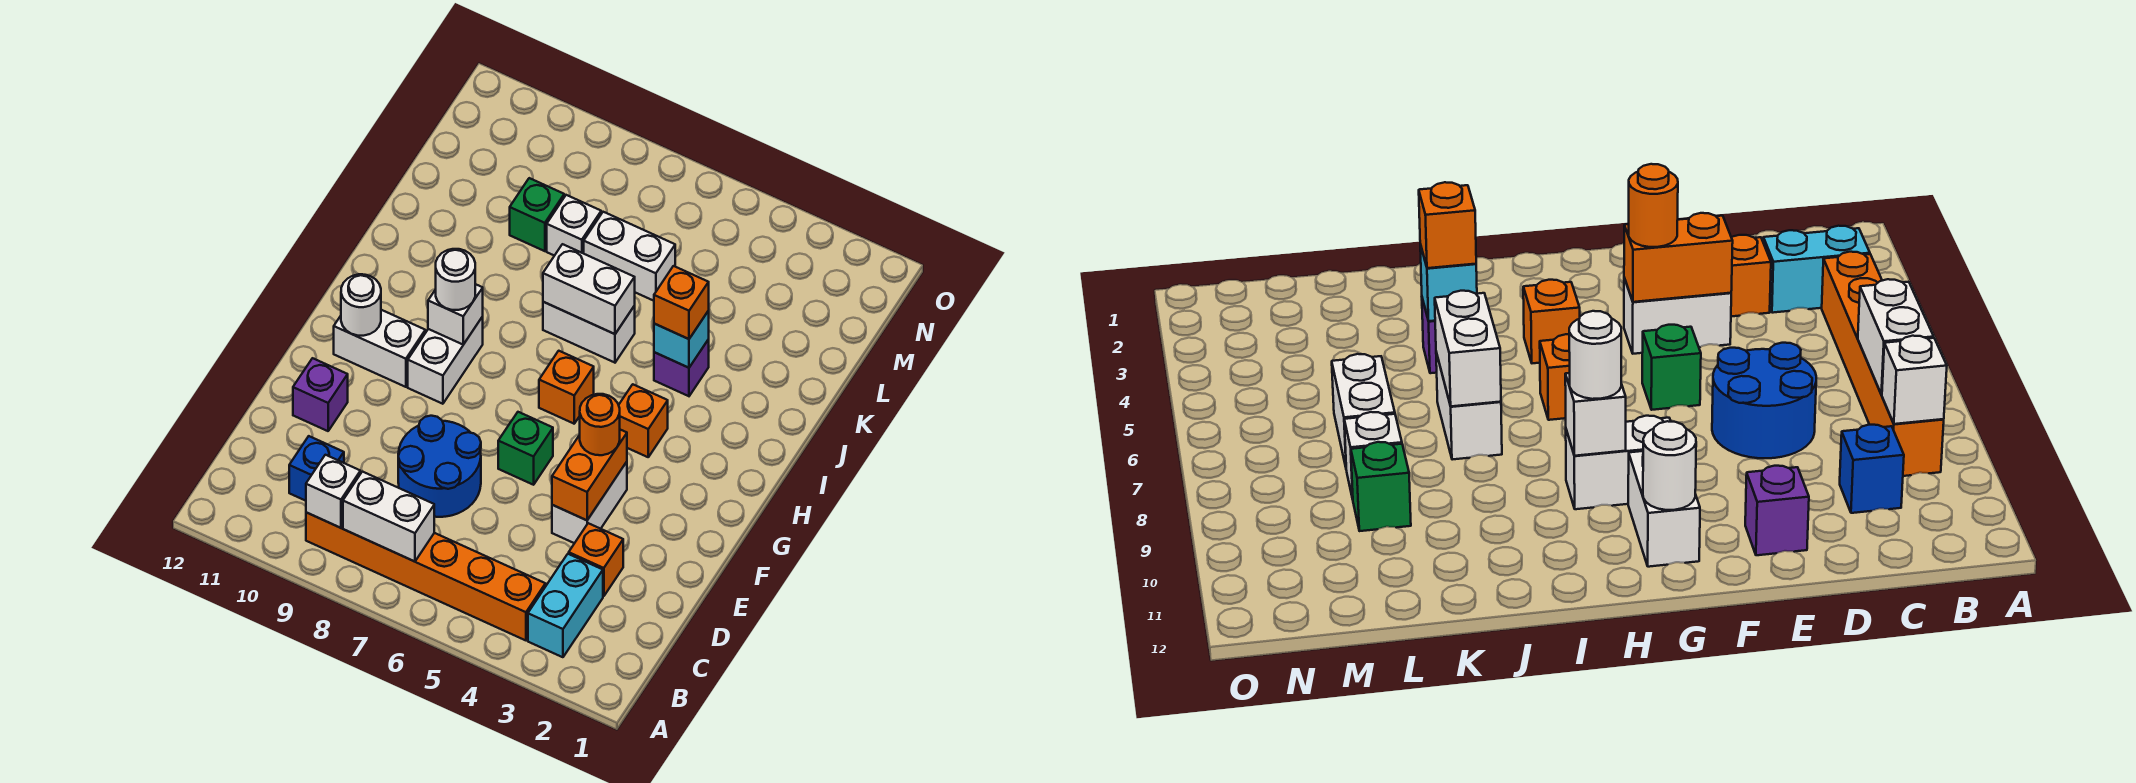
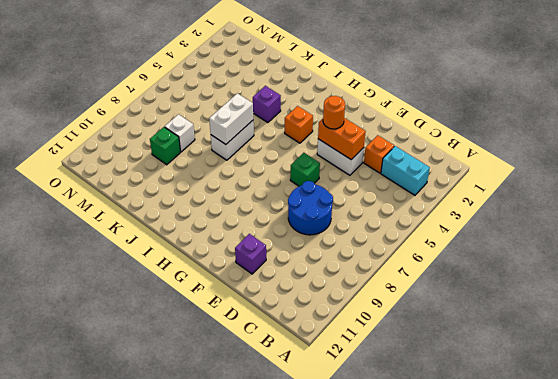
none -> orange brick B4:B9 level 1
none -> blue brick C10 level 1
none -> white brick G9:H9 level 1

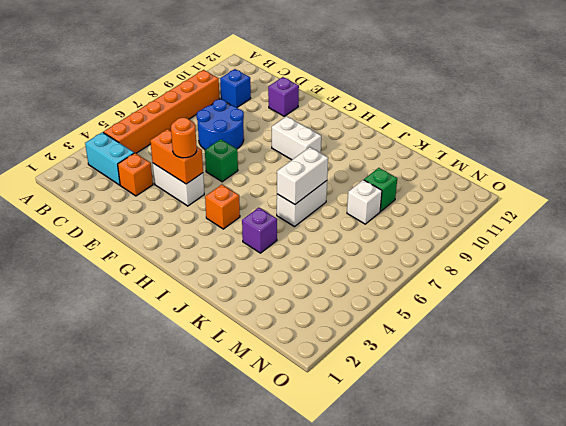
none -> white brick G10:G11 level 1
none -> orange brick H6 level 1
none -> white brick L6:L7 level 1

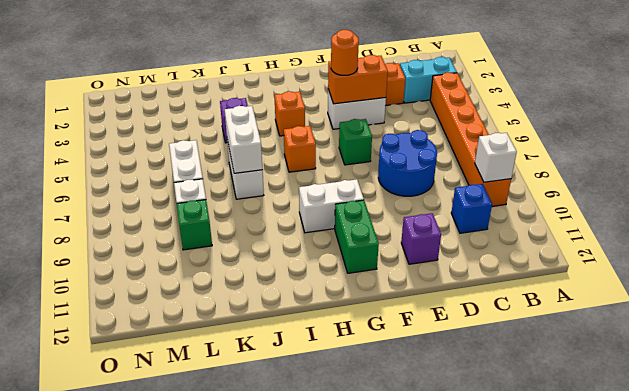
green brick G10:G11 level 1 -> white brick G10:G11 level 1
none -> white brick B7:B8 level 2
none -> white round brick G11 level 2
none -> white brick H9 level 2

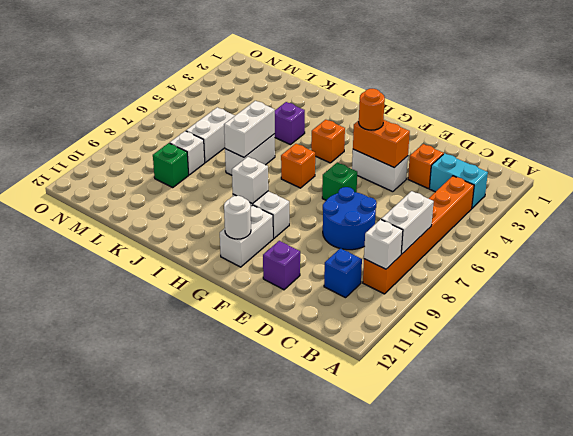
none -> cyan brick J4 level 2
none -> white round brick H9 level 3
none -> orange brick J4 level 3

